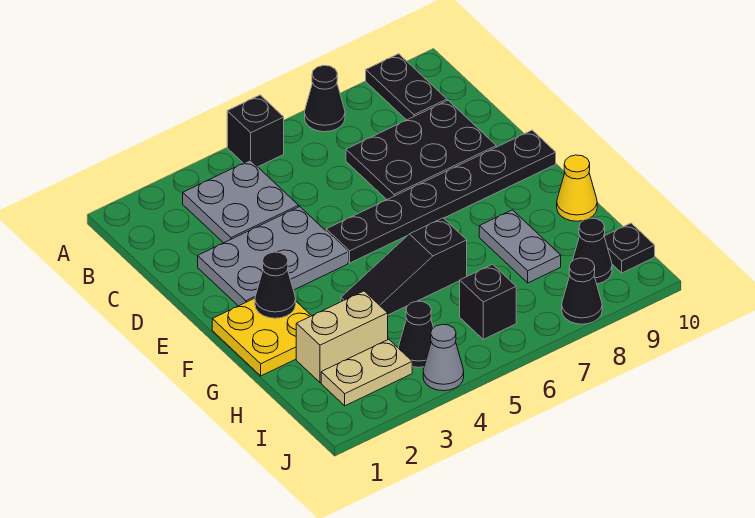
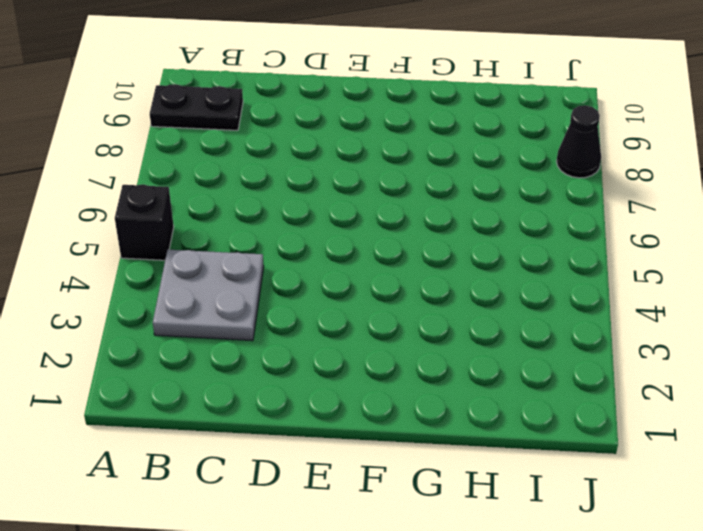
none -> black cone A7 level 1
none -> black plate C7:D9 level 1
none -> grey plate D2:E4 level 1

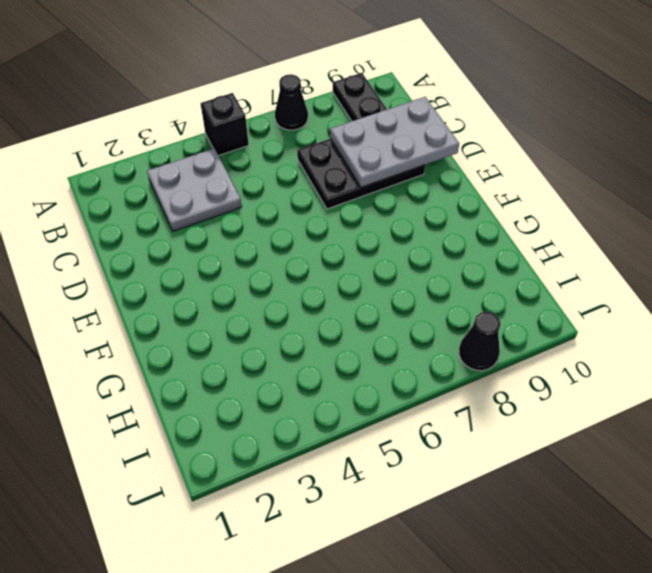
grey plate C8:D10 level 2 -> grey plate D2:E4 level 1
none -> black plate E5:E10 level 1
none -> yellow plate F1:G2 level 1
none -> black slope G4:G6 level 1 top 6

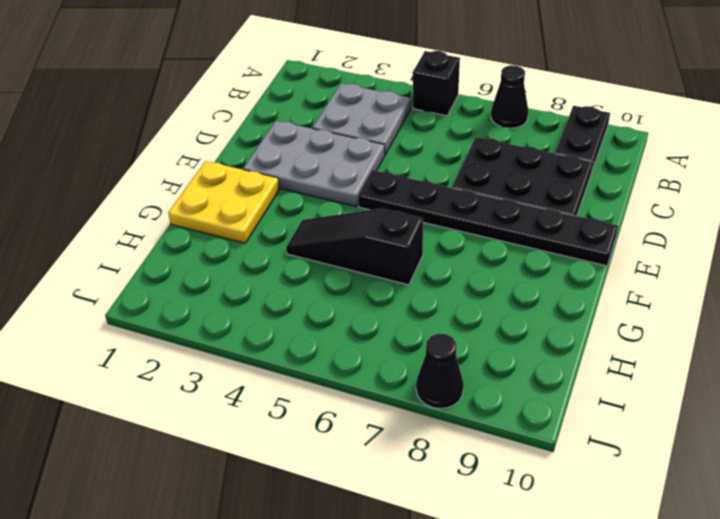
none -> grey plate G8:H8 level 1
none -> yellow cone G10 level 1
none -> tan brick H2:H3 level 1

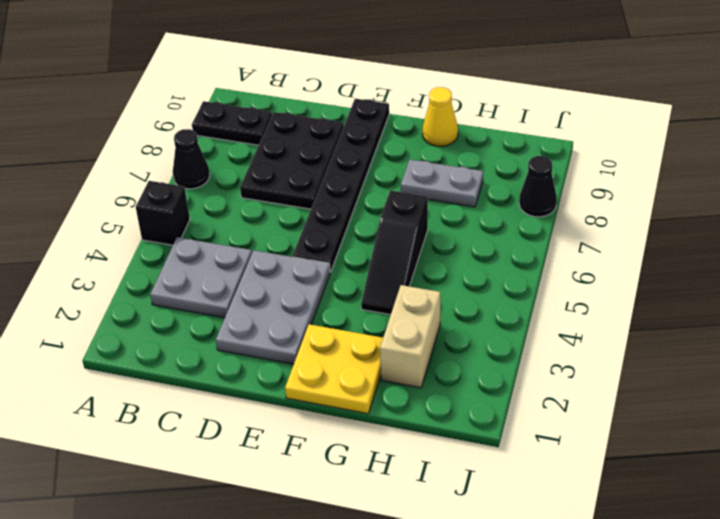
none -> tan plate I2:I3 level 1
none -> black cone I4 level 1
none -> black brick I6 level 1

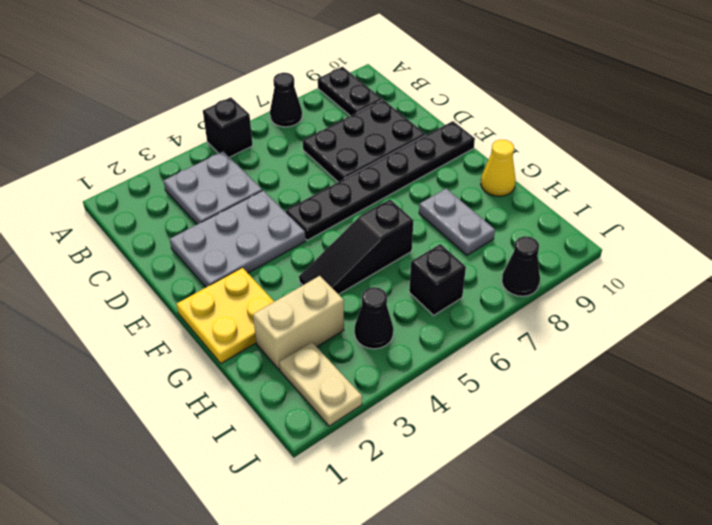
tan plate I2:J2 level 1 -> tan plate I2:I3 level 1
none -> black cone I9 level 1
none -> black plate I10 level 1
none -> grey cone J4 level 1

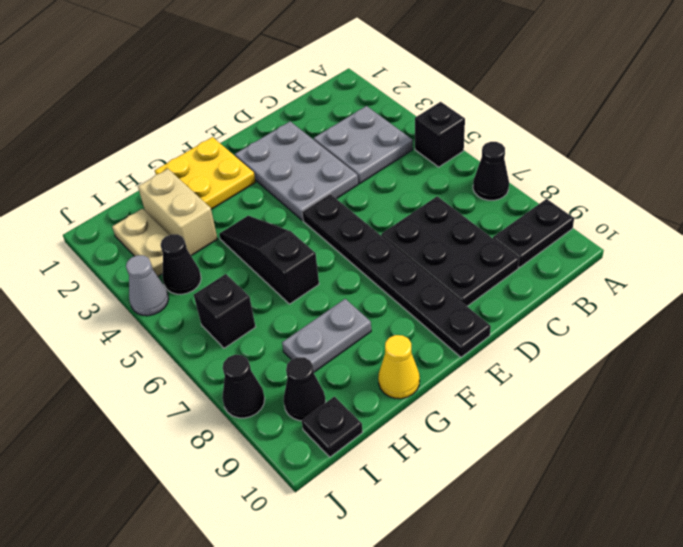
none -> black cone F2 level 2

